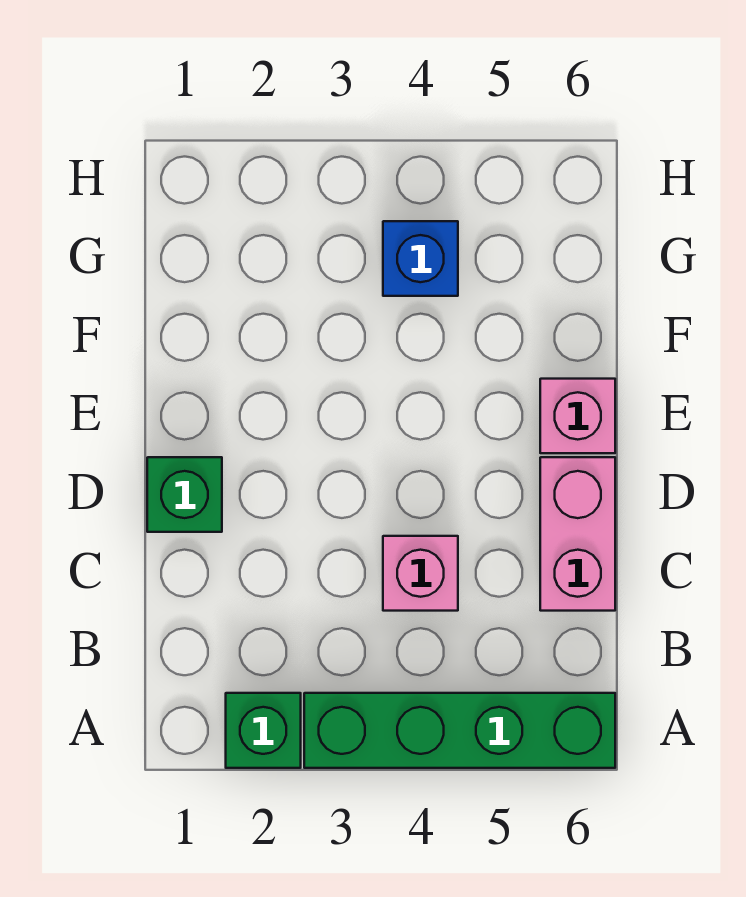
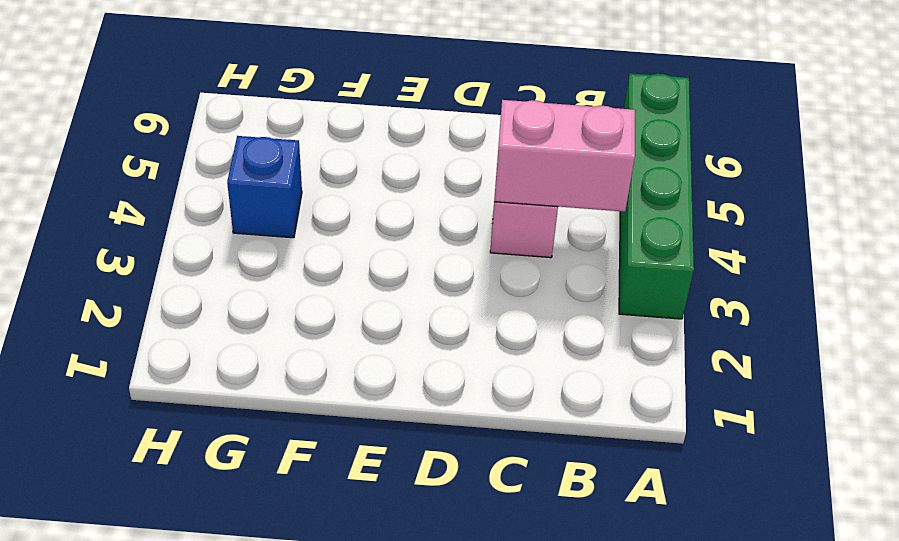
pink brick B4:C4 level 2 -> pink brick C6:D6 level 1
none -> green brick A2 level 1
none -> green brick D1 level 1

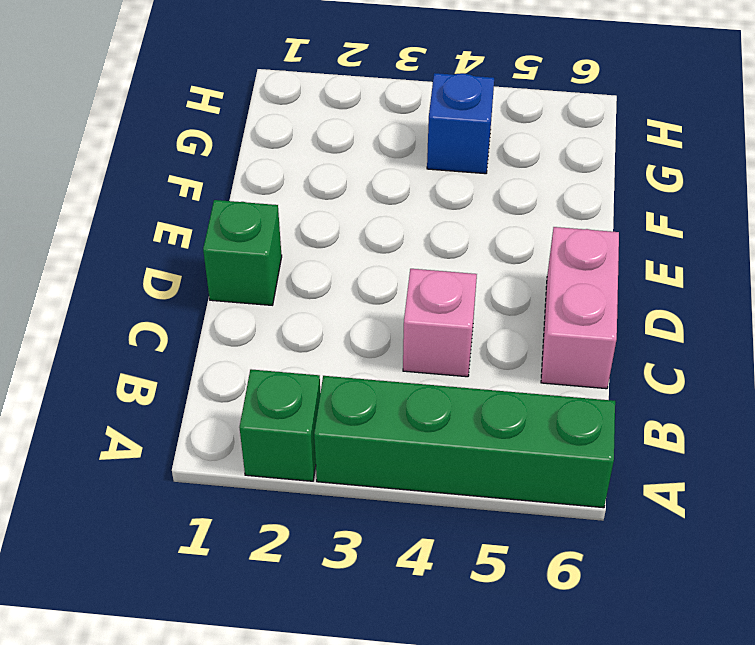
none -> pink brick E6 level 1

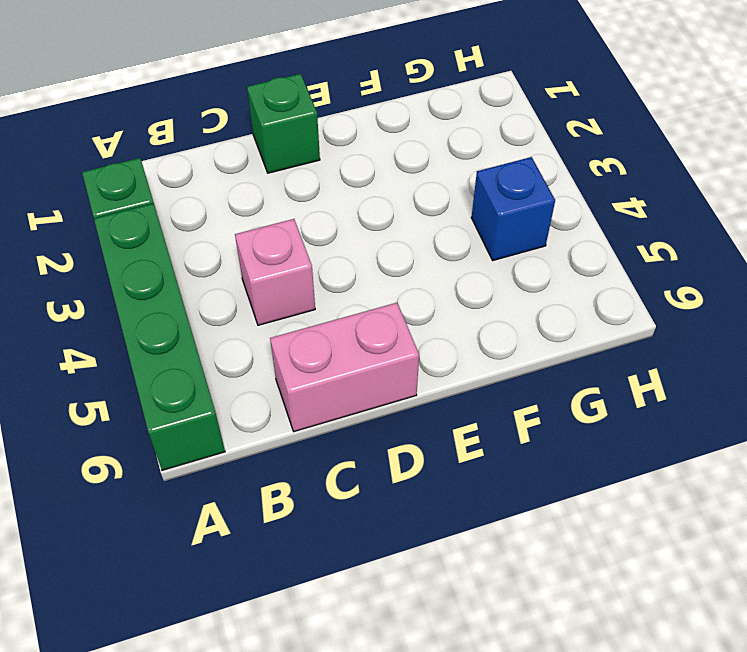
none -> pink brick E6 level 1

